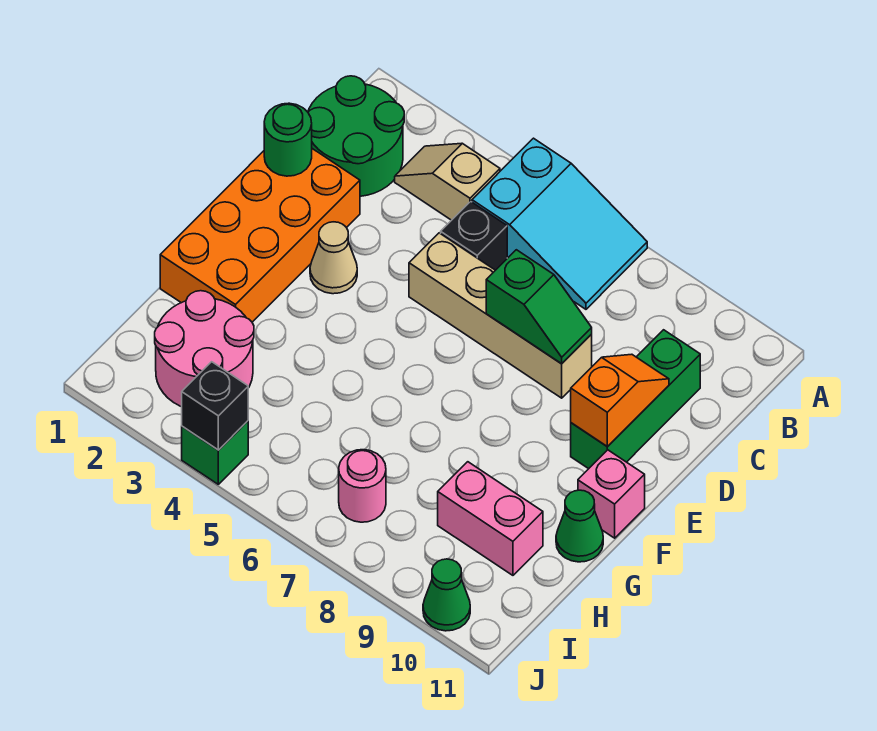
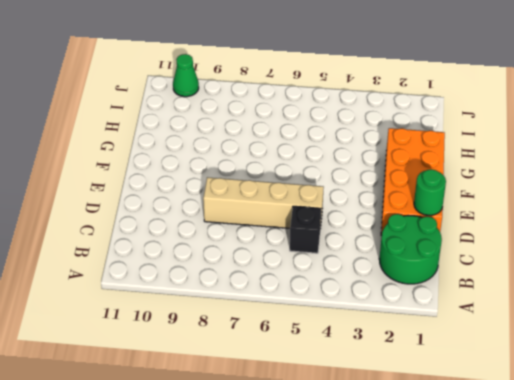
none -> cyan slope A5:B7 level 1 top 5
none -> tan slope B3:B4 level 1 top 4
none -> green brick C10:E10 level 1

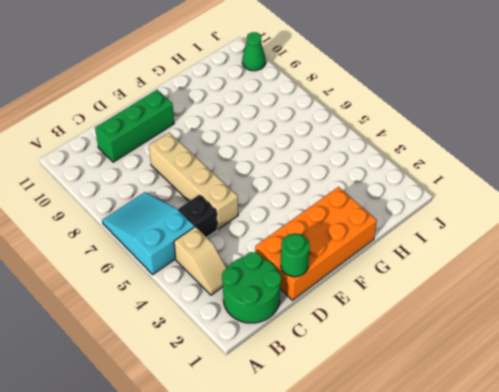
none -> tan cone E3 level 1
none -> pink brick F11 level 1
none -> green cone G11 level 1

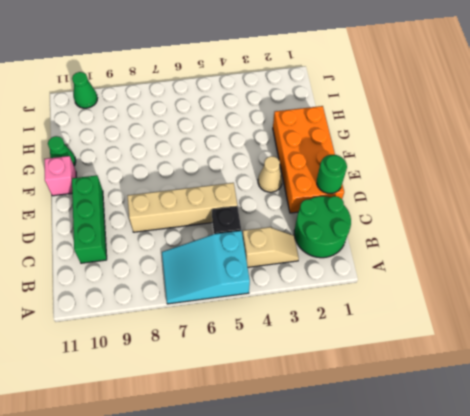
none -> pink round brick H2:I3 level 1
none -> pink brick H9:H10 level 1
none -> pink round brick I7 level 1

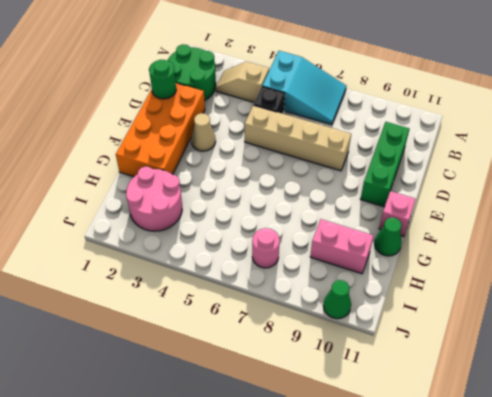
none -> green brick J4 level 1
none -> green slope D7:D8 level 2 top 7
none -> orange slope D10:E10 level 2 top E

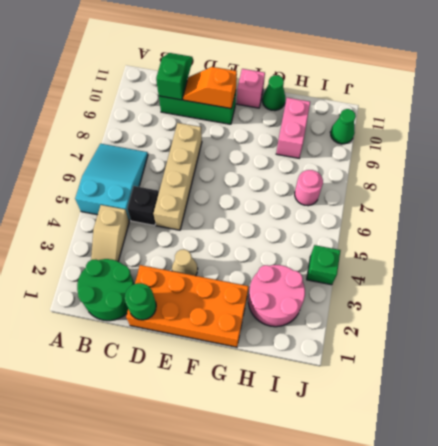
green slope C10:C11 level 2 top 10 -> green slope D7:D8 level 2 top 7
none -> black brick J4 level 2

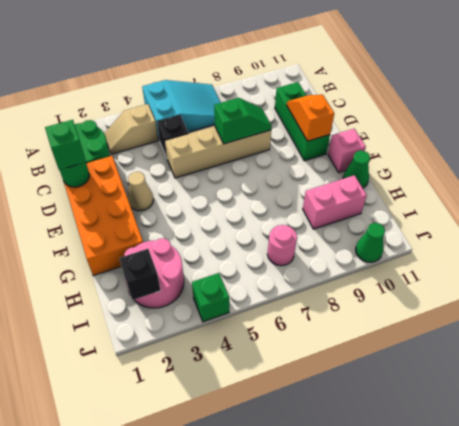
green brick D1 level 3 -> none
black brick I2 level 2 -> black brick J4 level 2

